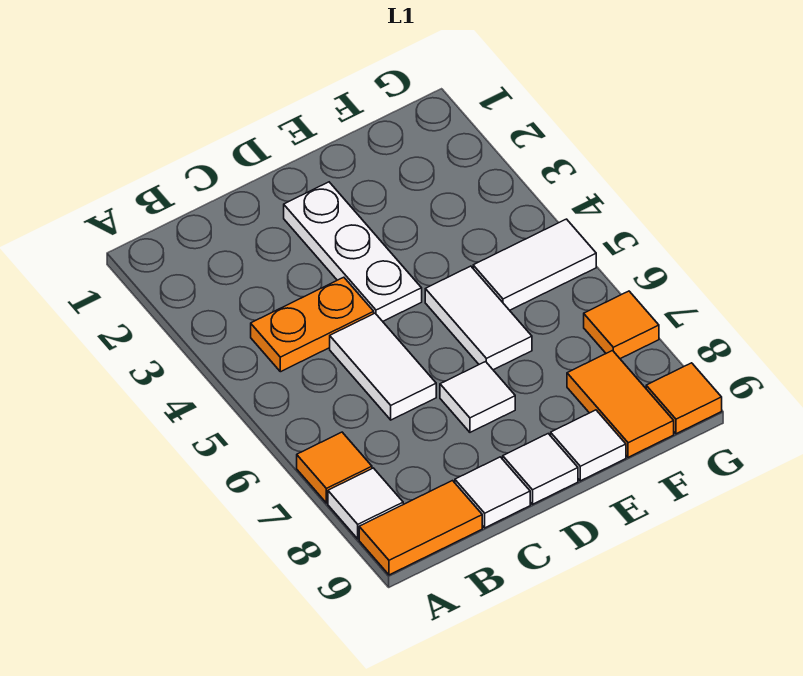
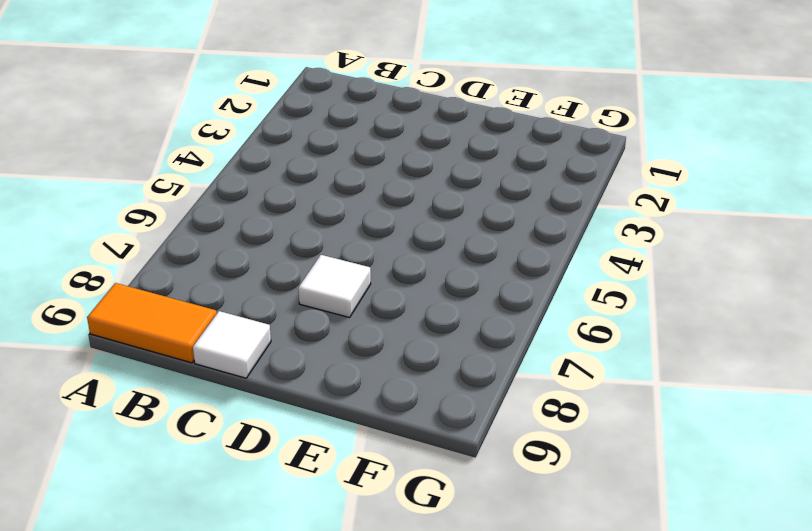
none -> orange tile A7 level 1
none -> white tile A8 level 1
none -> orange plate B4:C4 level 1

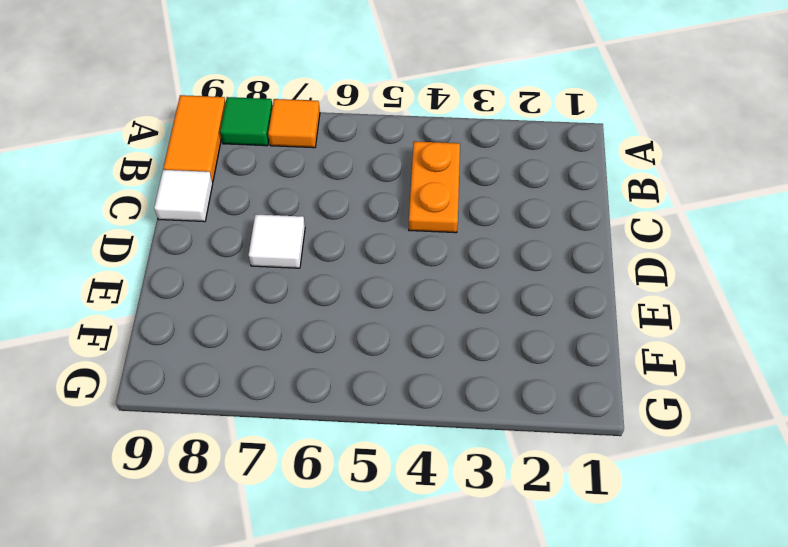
green tile A8 level 1 -> white tile A8 level 1
none -> white tile C5:C6 level 1
none -> white plate D2:D4 level 1
none -> white tile D9 level 1

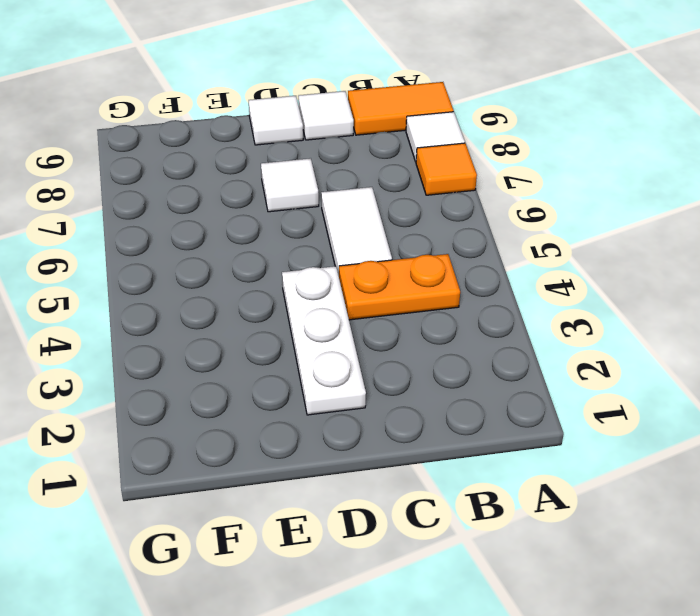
none -> white tile E5:E6 level 1
none -> white tile E9 level 1
none -> white tile F5:G5 level 1

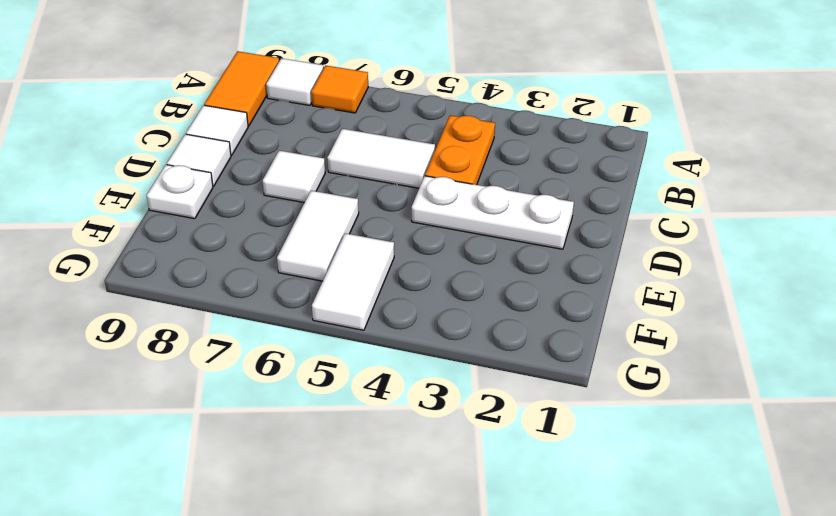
white tile E6:F6 level 1 -> white tile E5:E6 level 1
white plate E9 level 1 -> white tile E9 level 1
none -> orange tile F8:F9 level 1
none -> orange tile G7 level 1
none -> orange tile G9 level 1

